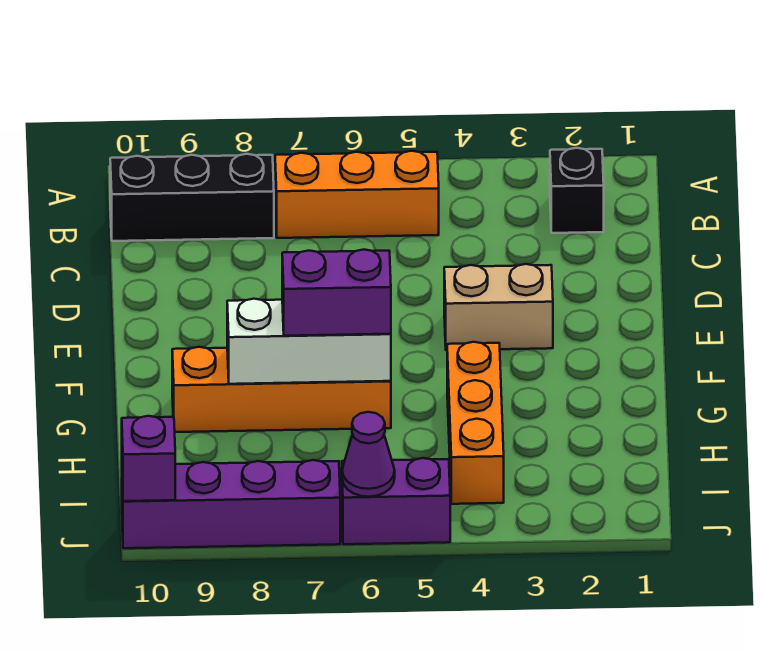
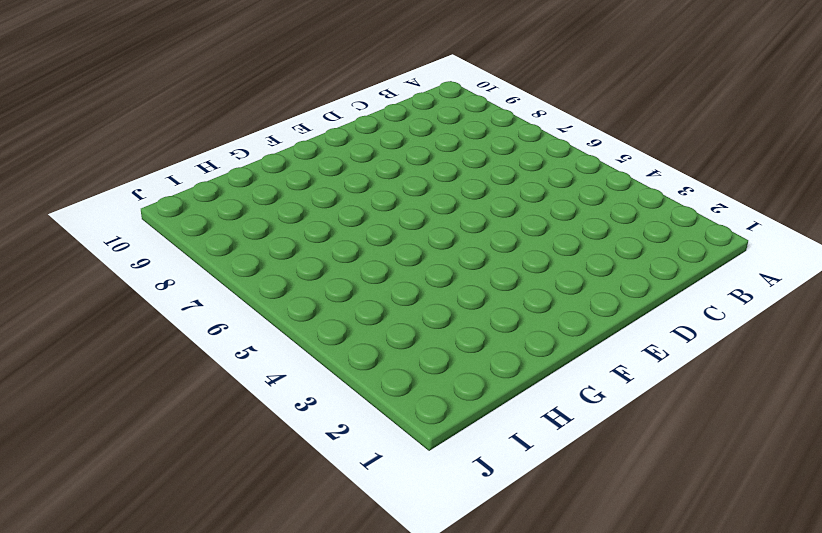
none -> black brick B2 level 1
none -> orange brick B5:B7 level 1
none -> black brick B8:B10 level 1

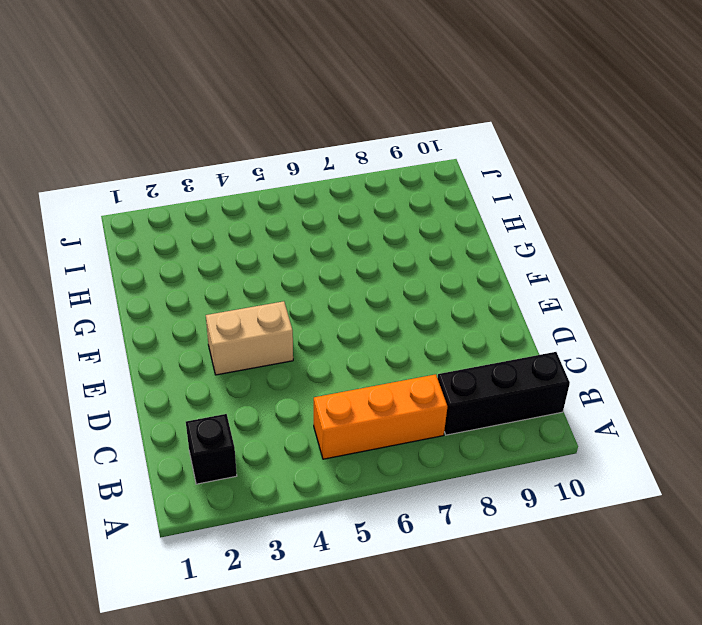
none -> orange brick G4:I4 level 1
none -> orange brick G6:G9 level 1
none -> purple brick J5:J6 level 1

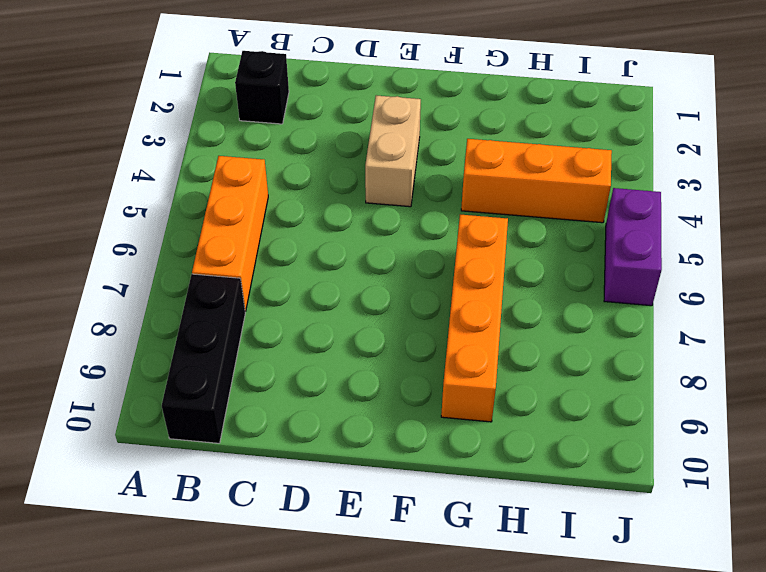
none -> purple brick J7:J10 level 1
none -> white brick G6:G8 level 2
none -> purple cone J6 level 2

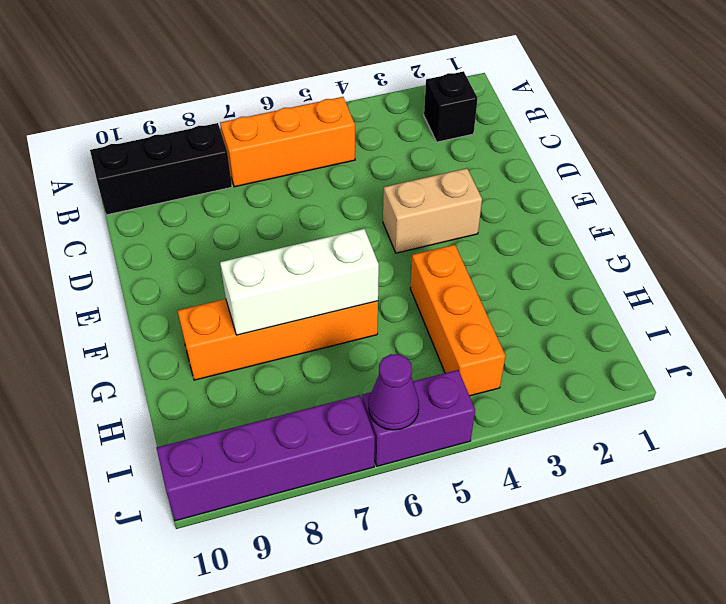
none -> purple brick J10 level 2
none -> purple brick G6:G7 level 3

